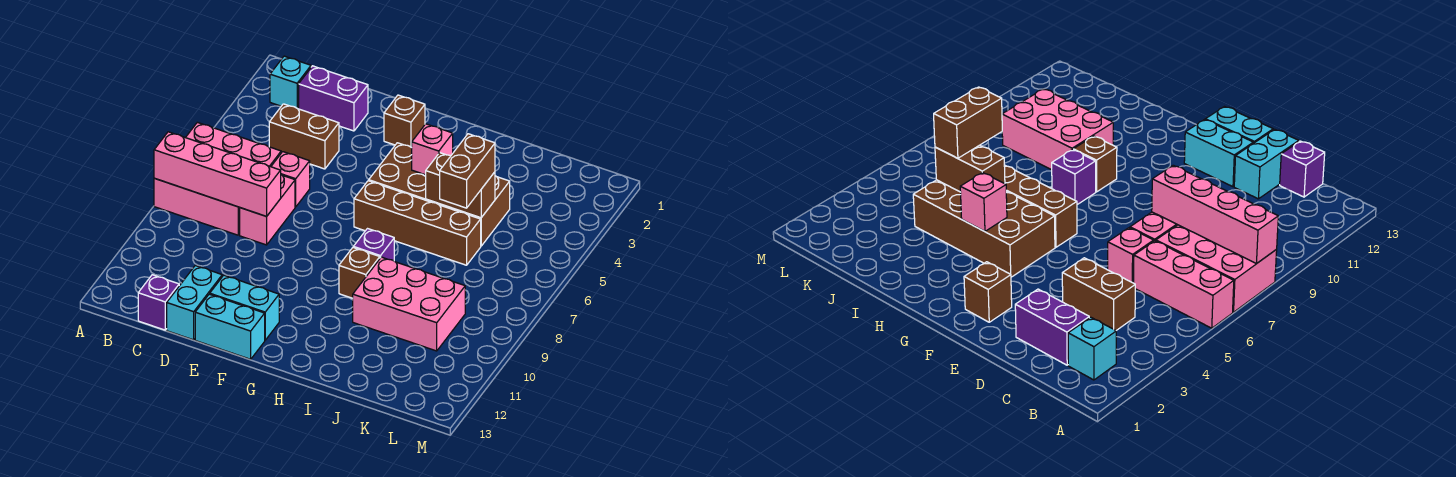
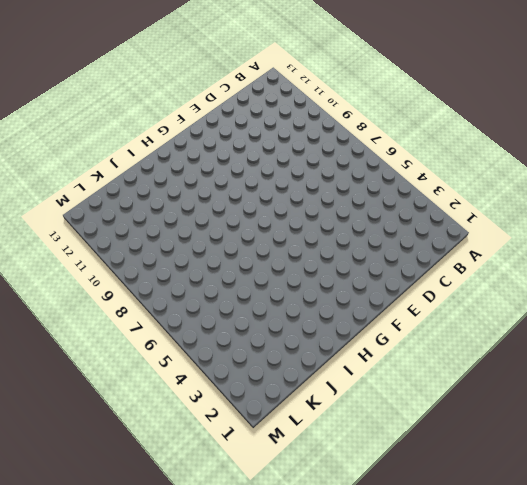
none -> pink brick A6:C6 level 1
none -> pink brick A7:C8 level 1
none -> cyan brick B2 level 1

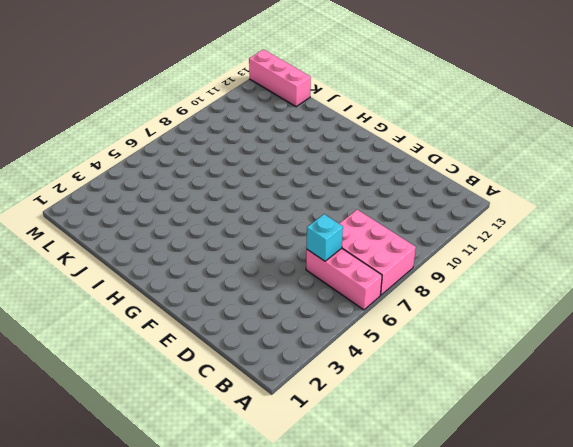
cyan brick C6 level 2 -> cyan brick B2 level 1
pink brick K13:M13 level 1 -> none
none -> purple brick C2:D2 level 1
none -> brown brick C4:D4 level 1
none -> purple brick C13 level 1

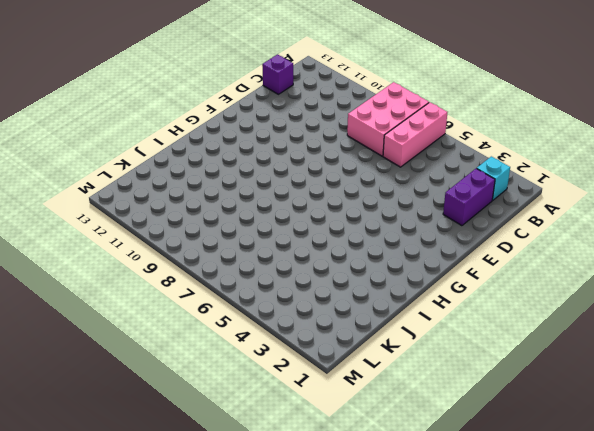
none -> brown brick C4:D4 level 1
none -> pink brick D6 level 1
none -> pink brick D7:D8 level 1

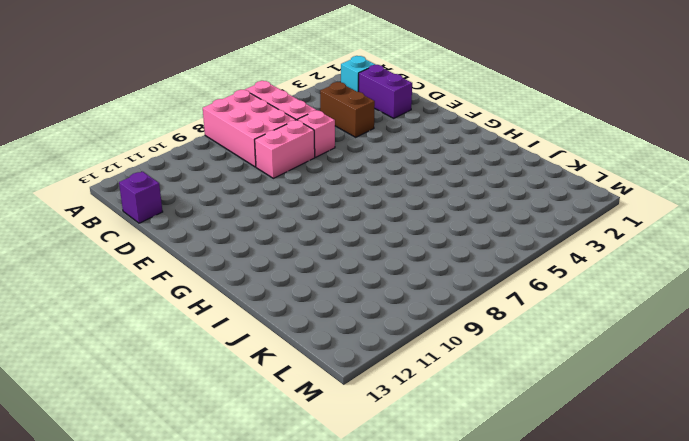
none -> cyan brick D12:D13 level 1
none -> cyan brick E12:F12 level 1
none -> cyan brick E13:F13 level 1

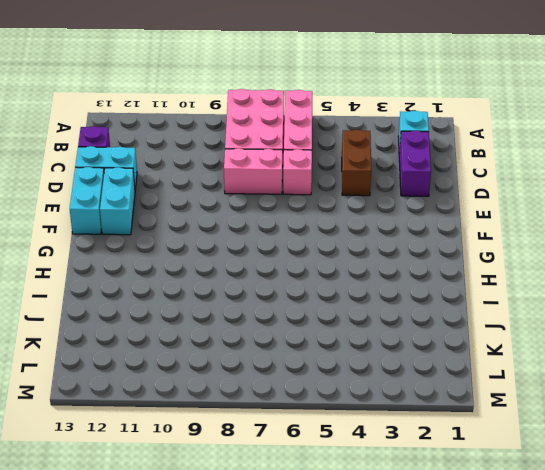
none -> brown brick F2 level 1
none -> brown brick G4:J5 level 1
none -> brown brick G6:J6 level 1

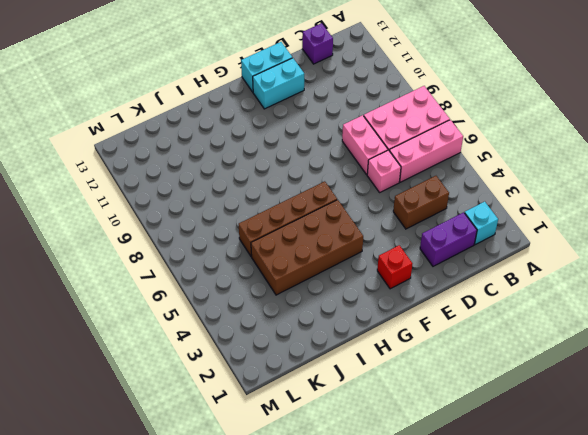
red brick F2 level 1 -> brown brick F2 level 1
none -> cyan brick D12:D13 level 1
none -> purple brick H8 level 1
none -> brown brick H9 level 1

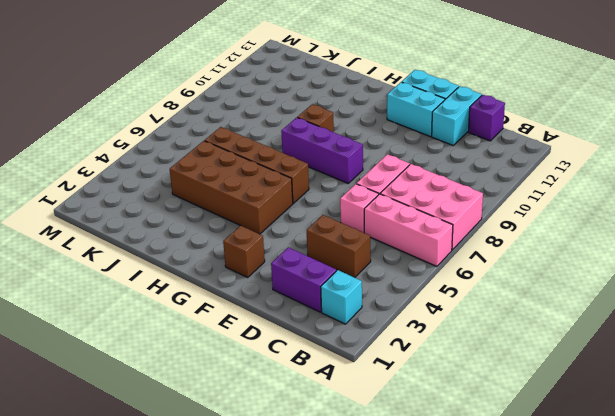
purple brick F8:H8 level 1 -> purple brick H8 level 1
none -> pink brick I9:K10 level 1
none -> pink brick A8:D8 level 2
none -> pink brick H4 level 2

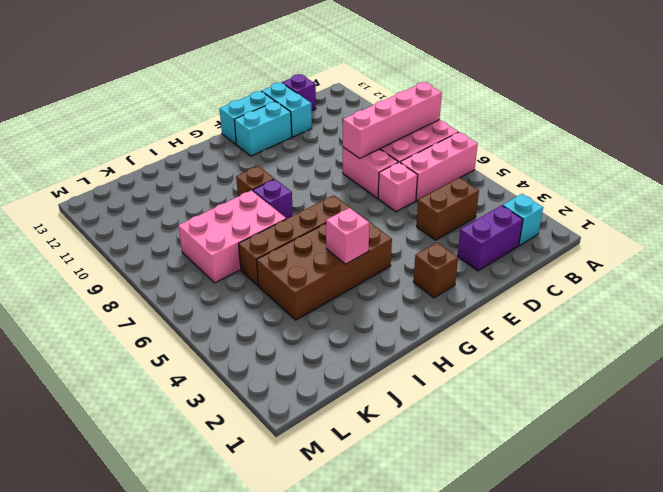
pink brick I7:K8 level 1 -> pink brick I9:K10 level 1
none -> brown brick I5:J5 level 2
none -> brown brick J5:J6 level 3

